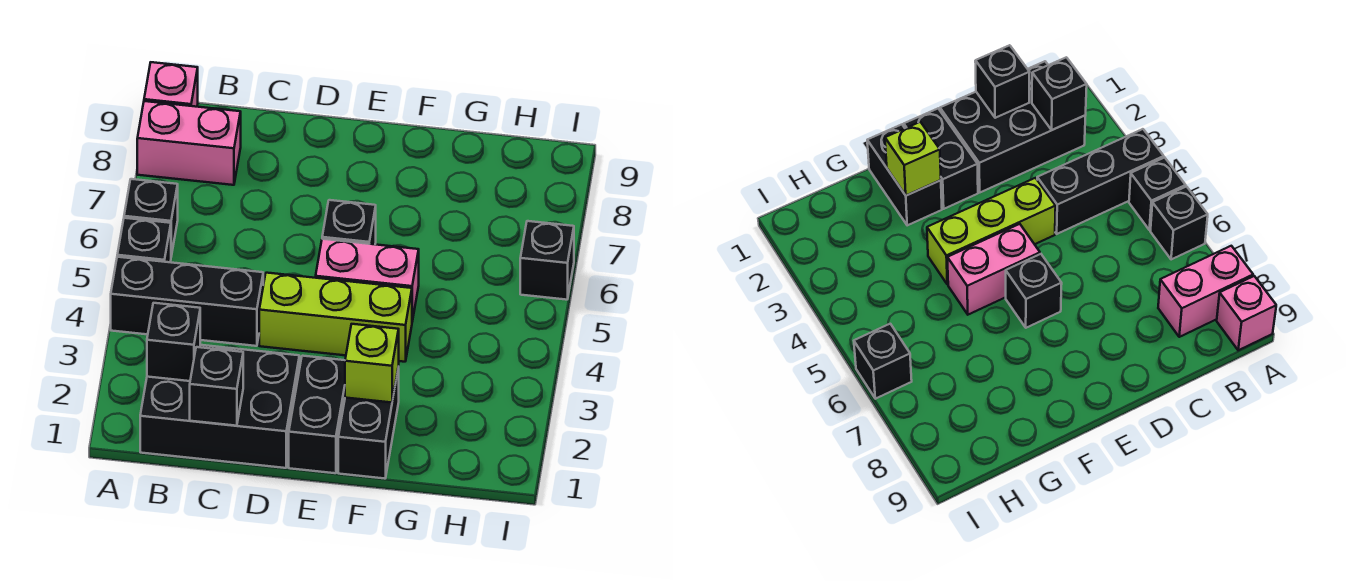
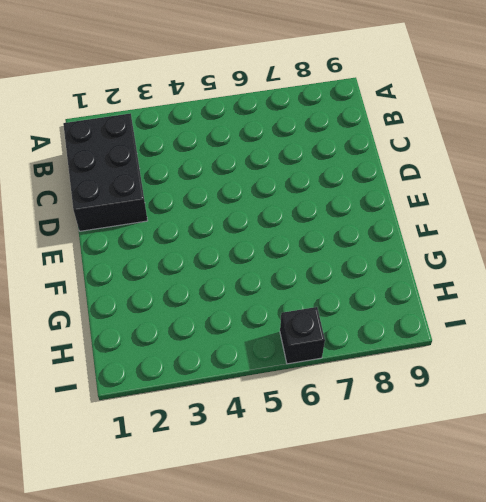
none -> black brick A4:C4 level 1
none -> black brick A5 level 1
none -> black brick A6 level 1

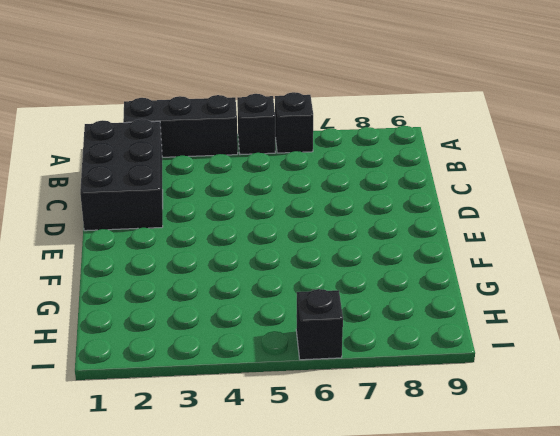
black brick A2:A4 level 1 -> black brick A4:C4 level 1
none -> pink brick A8:B8 level 1
none -> pink brick A9 level 1
none -> lime brick D4:F4 level 1

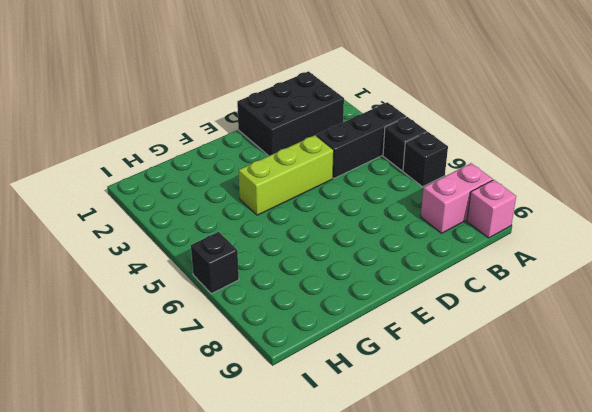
none -> black brick E1:E2 level 1
none -> pink brick E5:F5 level 1
none -> black brick E6 level 1

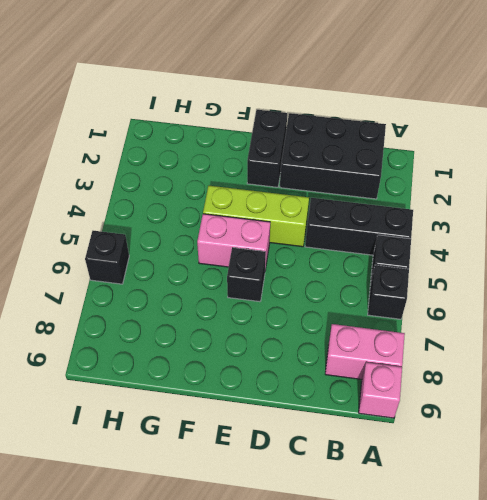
none -> black brick F1:F2 level 1
none -> black brick B2 level 2
none -> black brick C1 level 2

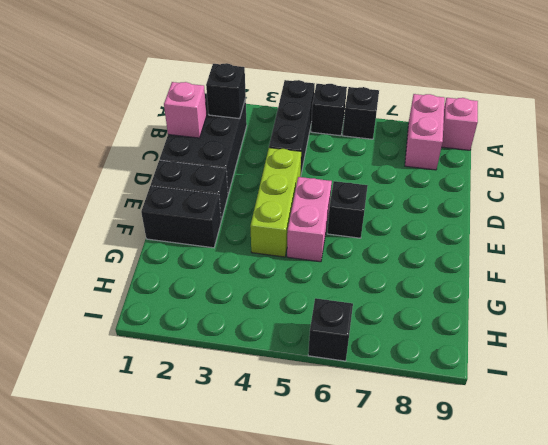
pink brick C1 level 2 -> black brick C1 level 2
none -> lime brick F2 level 2

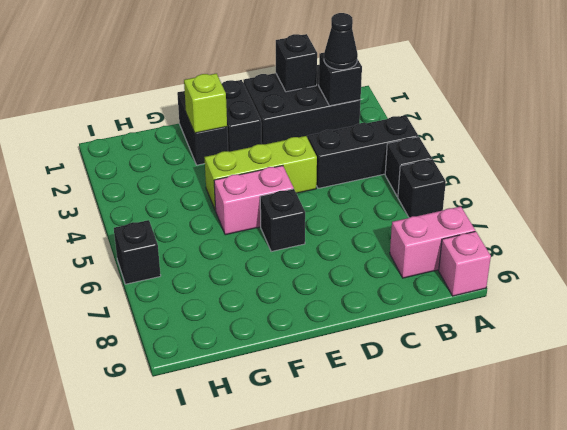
black cone B2 level 3 -> none

